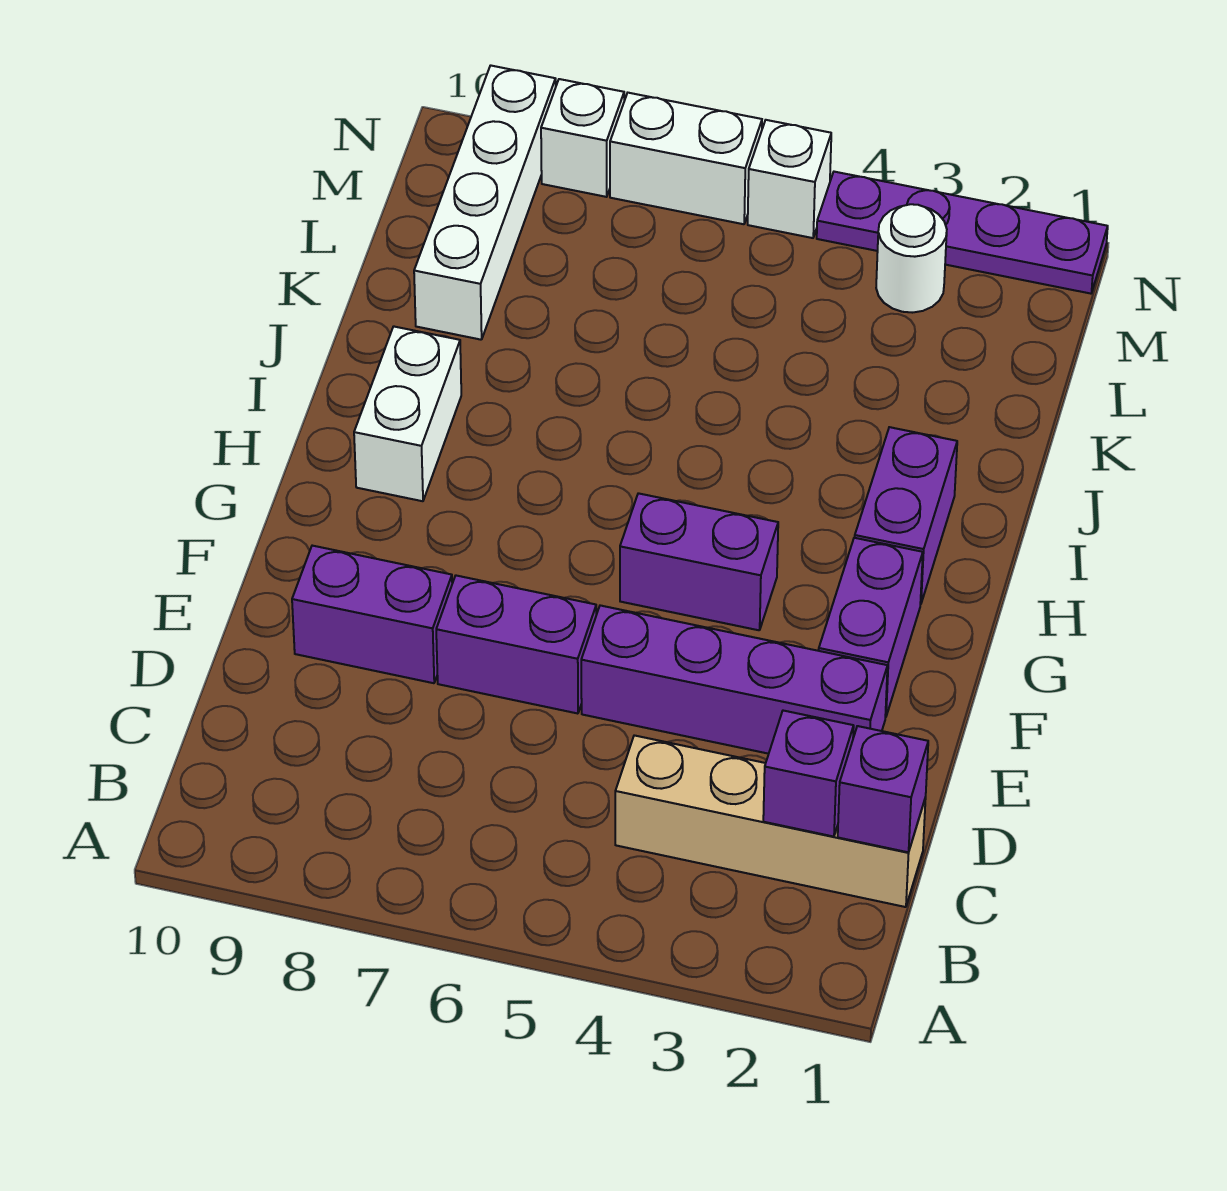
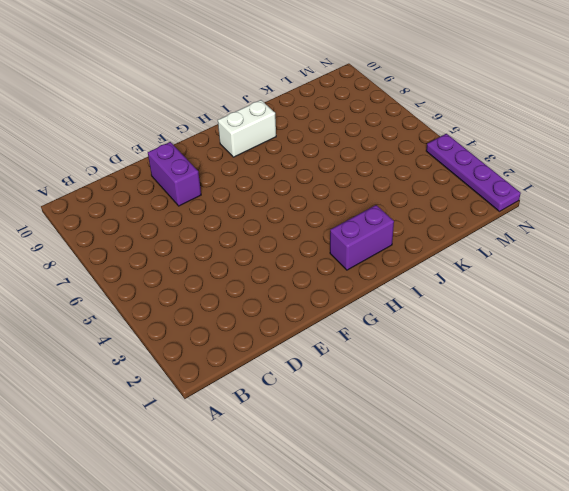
none -> tan brick C1:C4 level 1
none -> purple brick E2:E5 level 1
none -> purple brick E6:E7 level 1

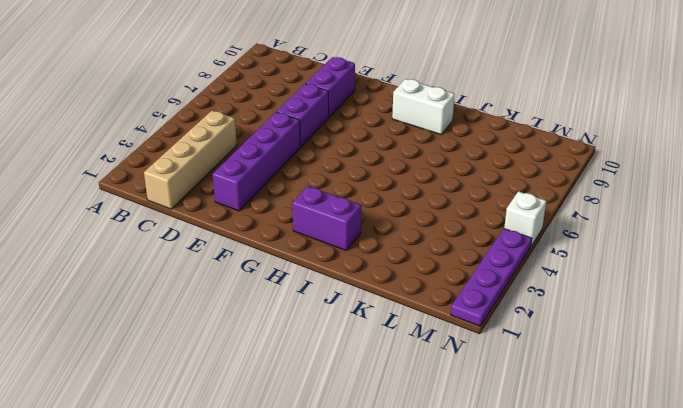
none -> purple brick F2:G2 level 1
none -> purple brick G4:G5 level 1
none -> white brick K9:N9 level 1

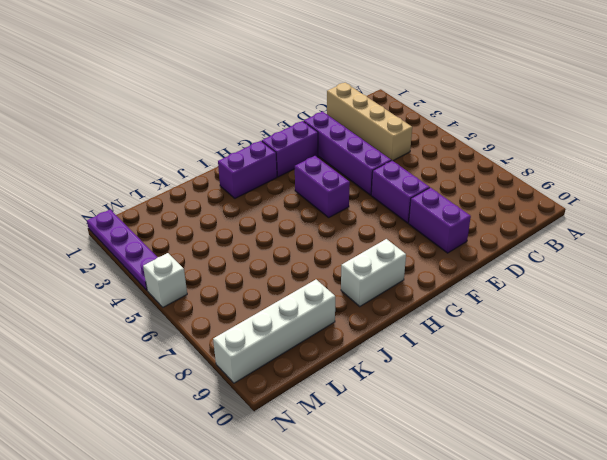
none -> white round brick M3 level 1
none -> white brick N6:N7 level 1
none -> white brick N8 level 1

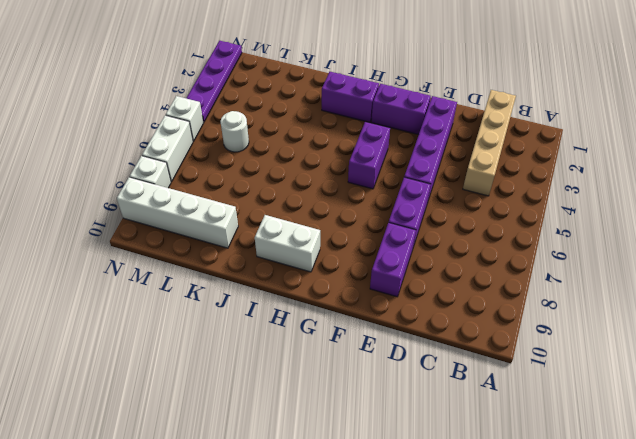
white round brick L5 level 1 -> white round brick M3 level 1
none -> purple brick C1 level 2
none -> purple brick C2 level 2

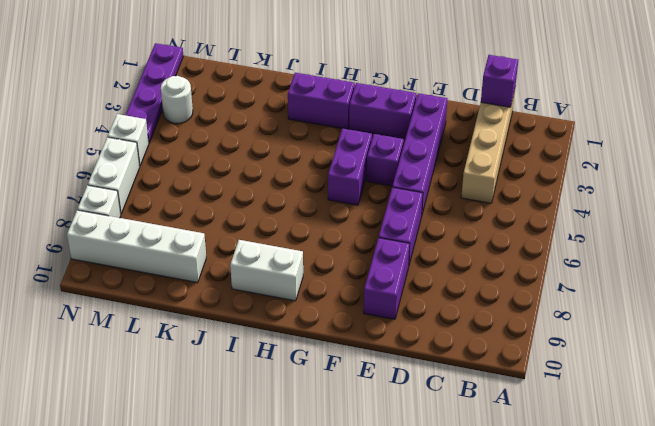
purple brick F4 level 1 -> purple brick C2 level 2

